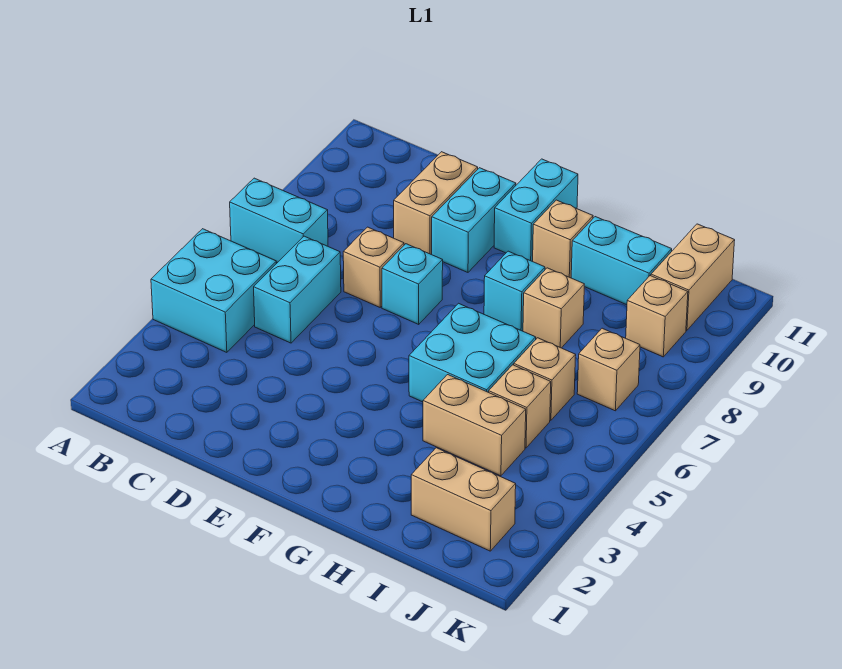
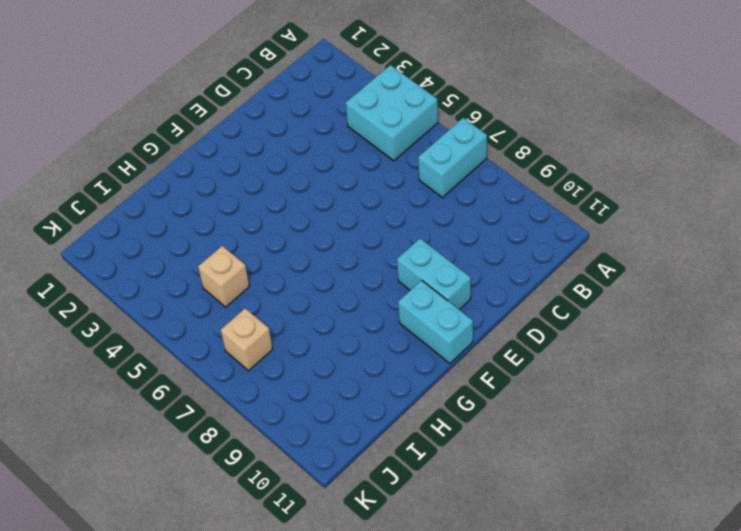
none -> cyan brick C5:C6 level 1
none -> tan brick D7 level 1
none -> tan brick D9:D10 level 1

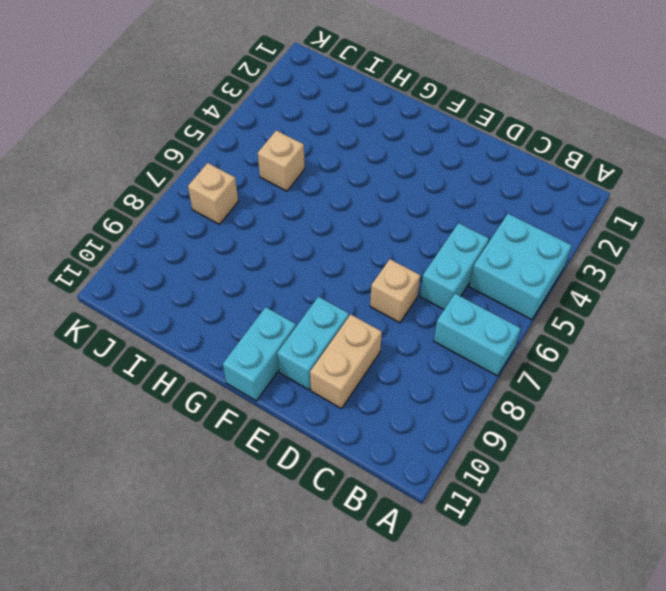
none -> cyan brick E7 level 1
none -> cyan brick G5:H6 level 1
none -> cyan brick G8 level 1

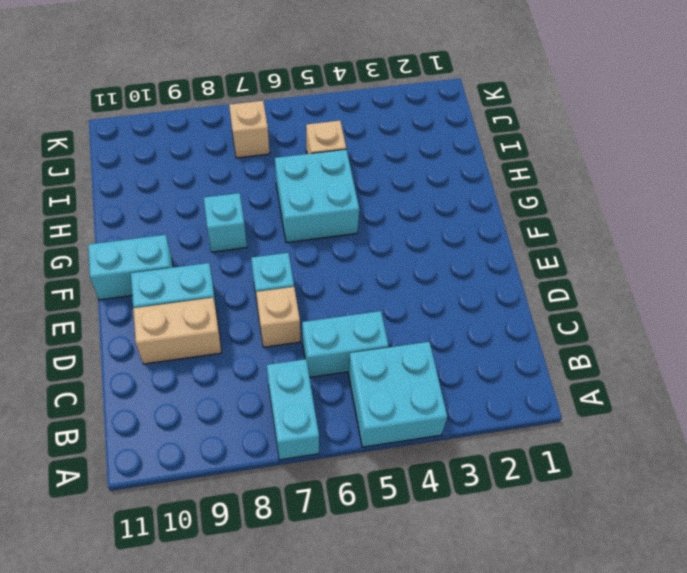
none -> tan brick G10 level 1
none -> tan brick H4:I4 level 1
none -> tan brick H8 level 1

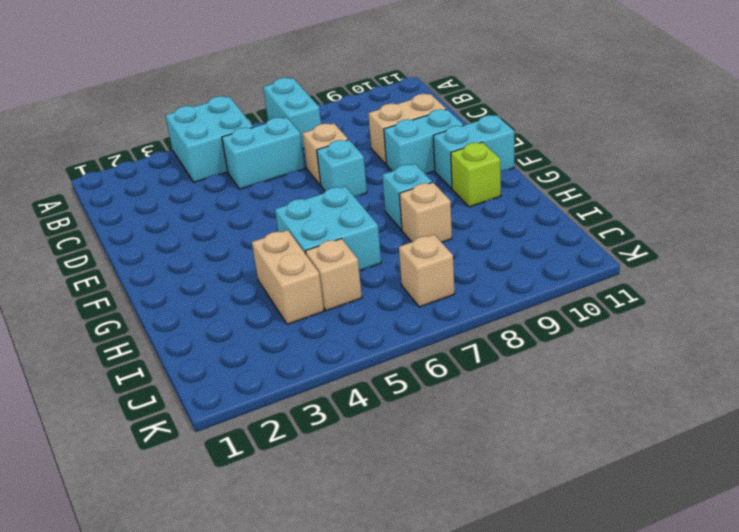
lime brick G10 level 1 -> tan brick G10 level 1
none -> cyan brick H10:I10 level 1
none -> tan brick I2:J2 level 1
none -> tan brick I6 level 1

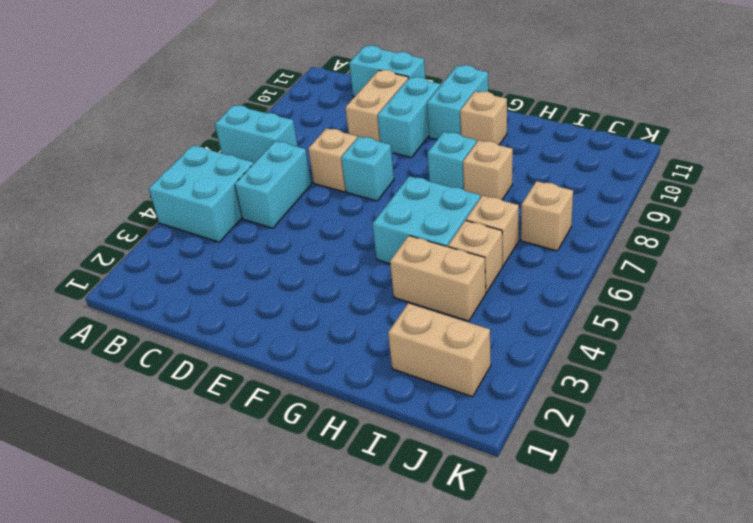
cyan brick C11:D11 level 1 -> cyan brick H10:I10 level 1
none -> tan brick J9 level 1
none -> tan brick J10:J11 level 1

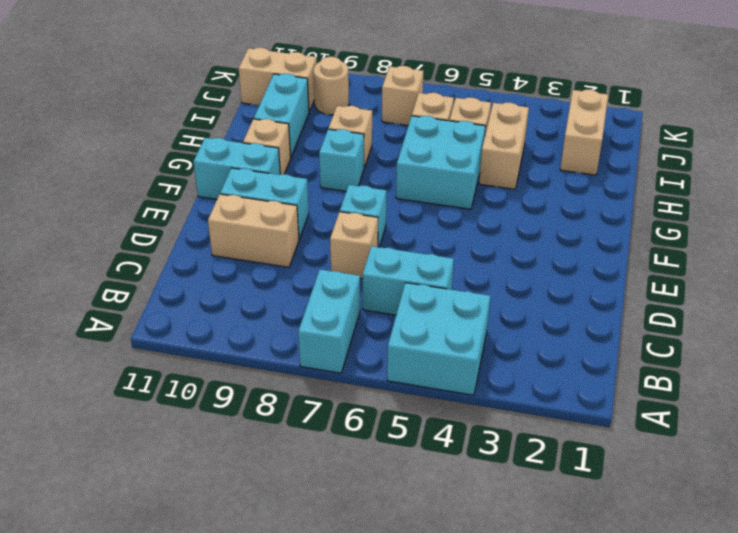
tan round brick J9 level 1 -> tan brick J9 level 1

